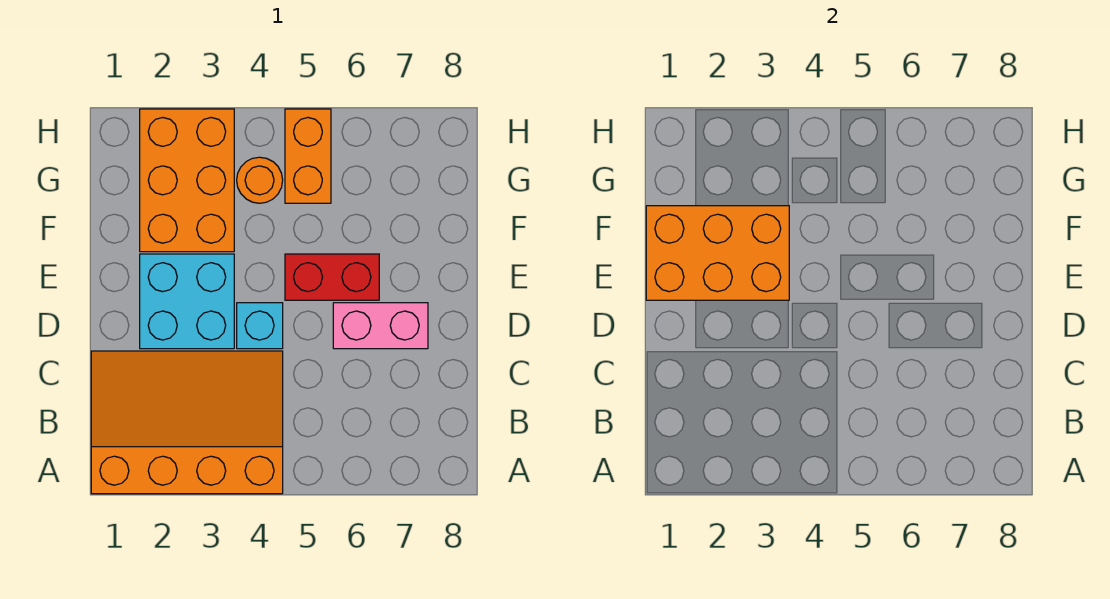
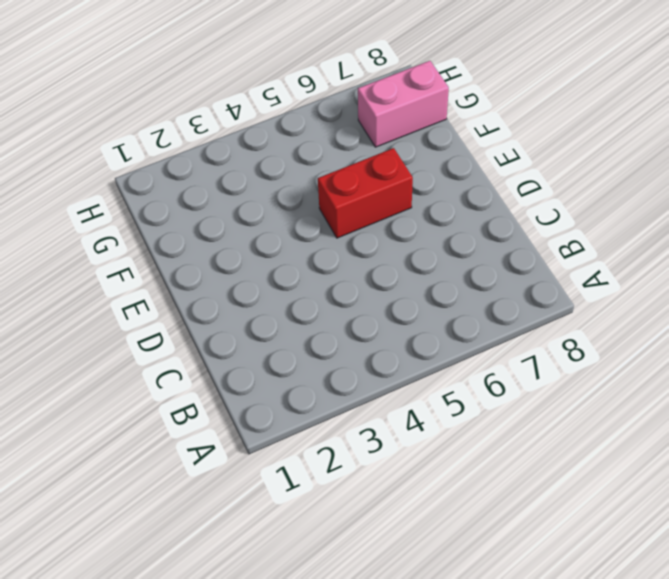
pink brick G7:G8 level 1 -> pink brick D6:D7 level 1
none -> orange slope A1:C4 level 1 top A
none -> cyan brick D2:E3 level 1

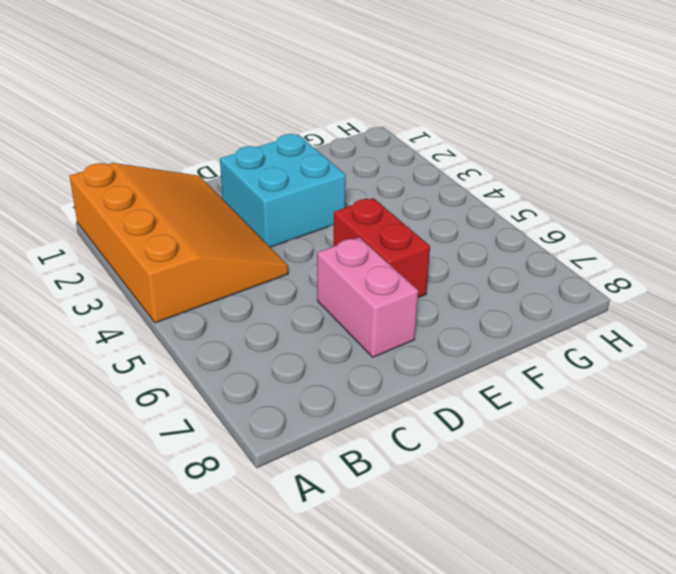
none -> cyan brick D4 level 1
none -> orange brick F2:H3 level 1

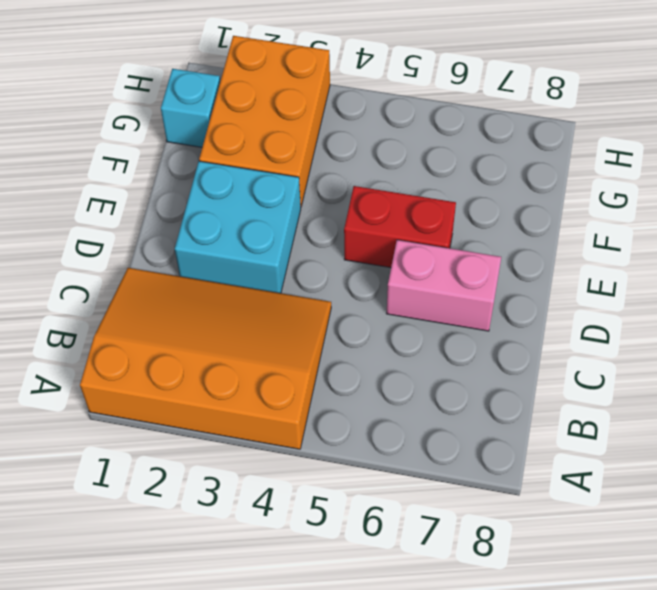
cyan brick G1 level 1 -> cyan brick D4 level 1
none -> orange round brick G4 level 1
none -> orange brick G5:H5 level 1

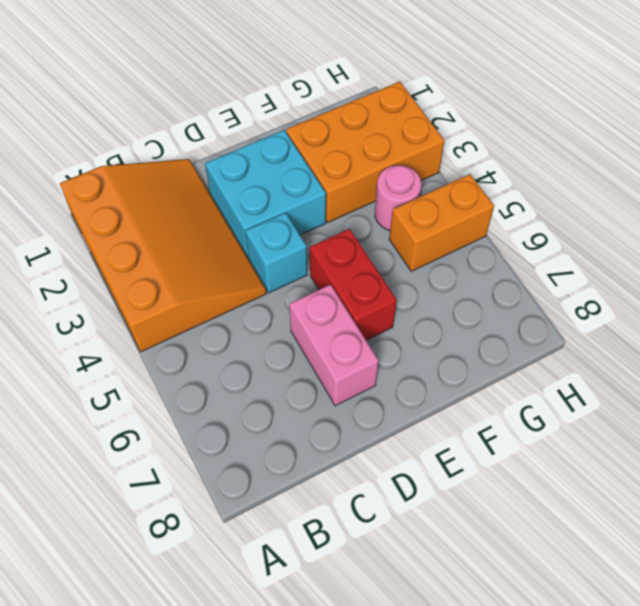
pink round brick G4 level 1 -> orange round brick G4 level 1
none -> orange brick E1:F3 level 2

